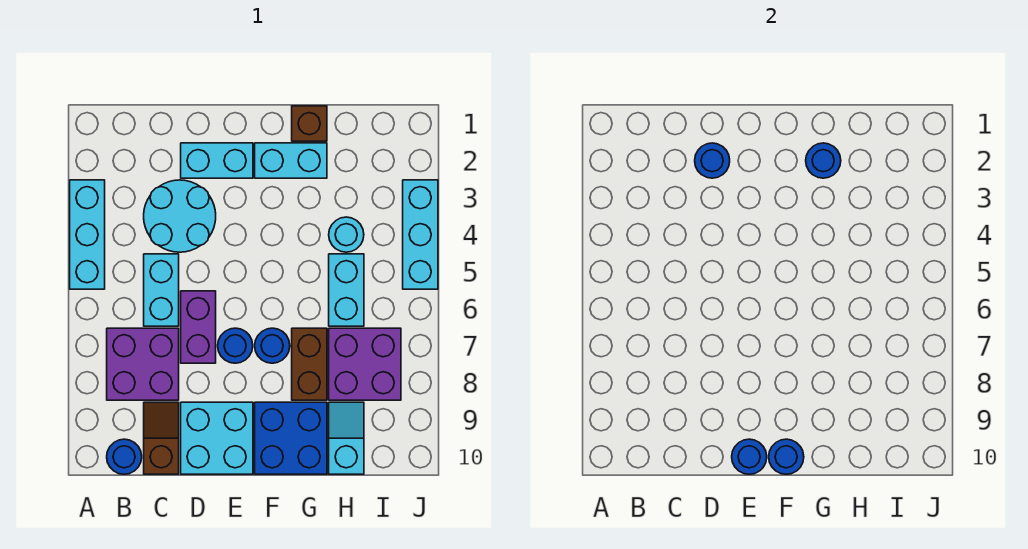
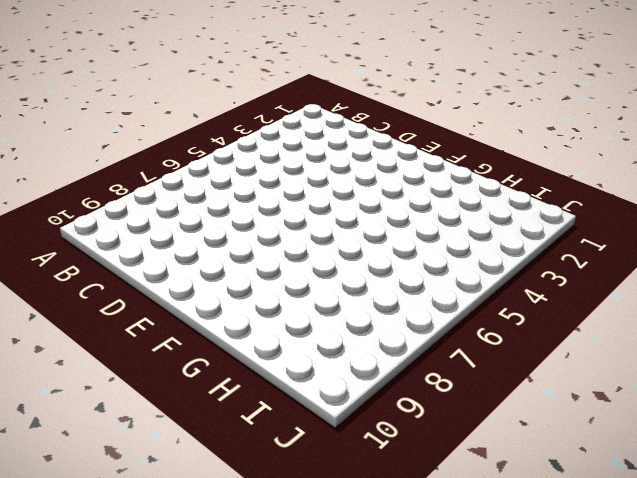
none -> cyan brick A3:A5 level 1
none -> purple brick B7:C8 level 1
none -> blue round brick B10 level 1

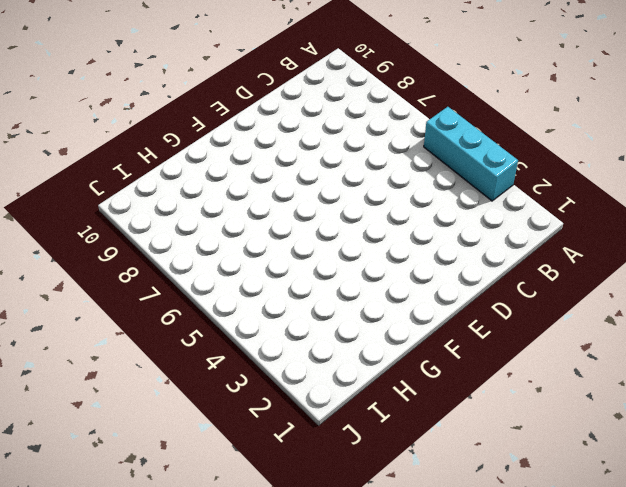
none -> purple brick B7:C8 level 1
none -> blue round brick B10 level 1
none -> cyan round brick C3:D4 level 1

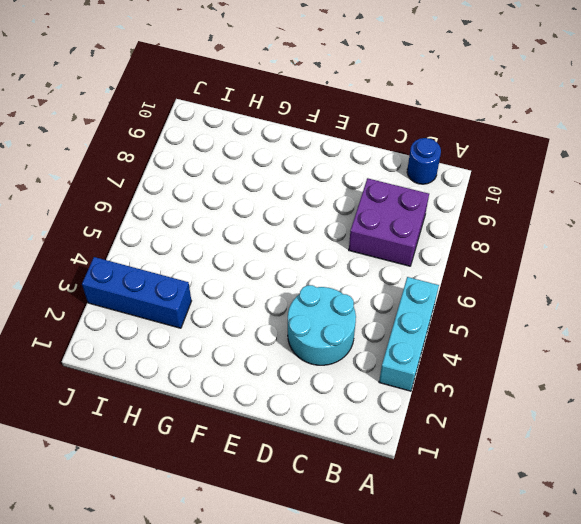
blue brick H3:J3 level 1 -> cyan brick J3:J5 level 1
none -> cyan brick C5:C6 level 1
none -> brown slope C9:C10 level 1 top 10
none -> cyan brick D2:E2 level 1

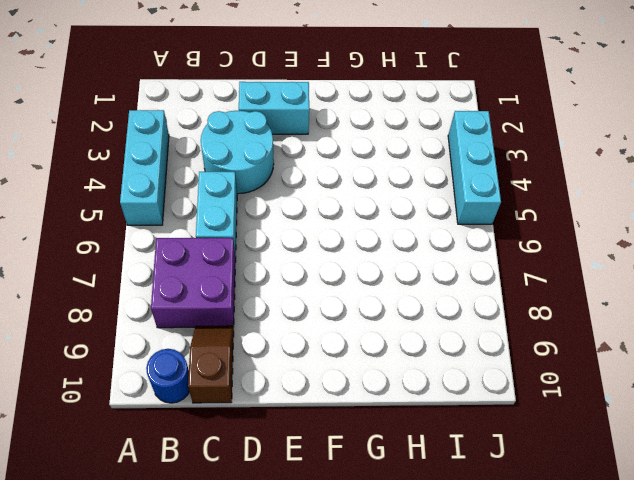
none -> purple brick D6:D7 level 1
none -> cyan brick D9:E10 level 1
none -> blue round brick E7 level 1

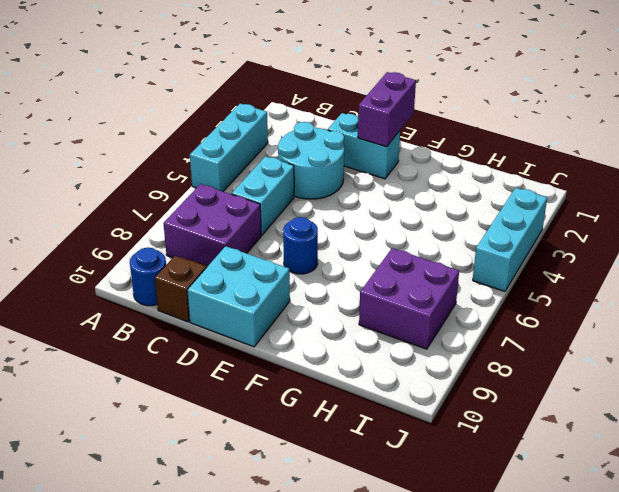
purple brick E1:E2 level 2 -> purple brick D6:D7 level 1
none -> cyan brick F2:G2 level 1
none -> blue round brick F7 level 1
none -> blue brick F9:G10 level 1

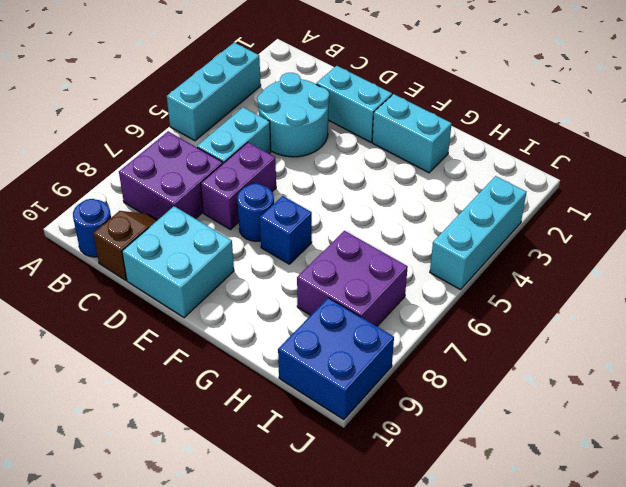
blue brick F7 level 1 -> blue round brick F7 level 1
blue brick I9:J10 level 1 -> blue brick F9:G10 level 1
none -> brown brick G1 level 1
none -> brown brick G7:G8 level 1
none -> cyan round brick H4 level 1

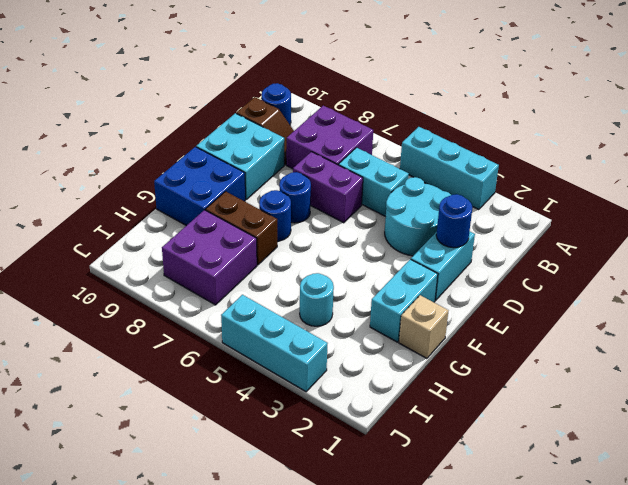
tan brick G1 level 1 -> brown brick G1 level 1
none -> cyan brick H5:H6 level 1
none -> cyan slope H9:H10 level 1 top 10
none -> blue round brick E10 level 2

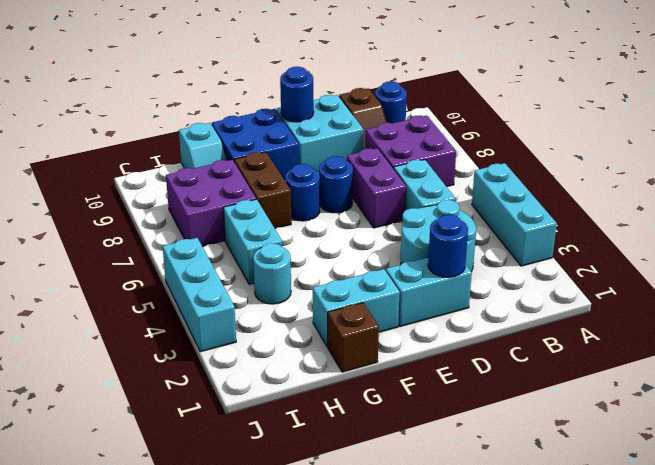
none -> blue round brick F10 level 2
none -> blue round brick G2 level 2

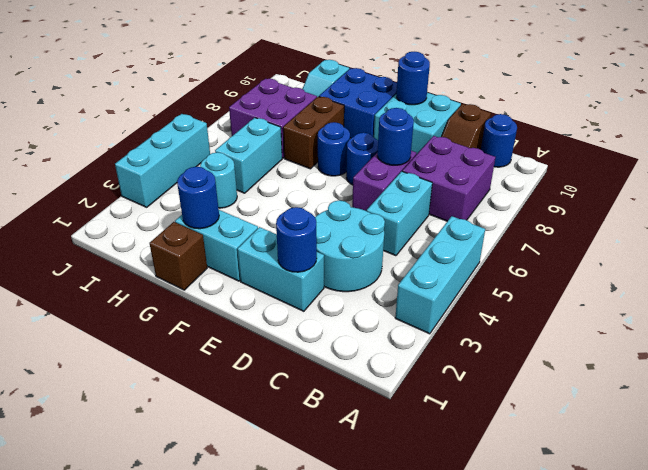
blue round brick D7 level 2 -> blue round brick F10 level 2

